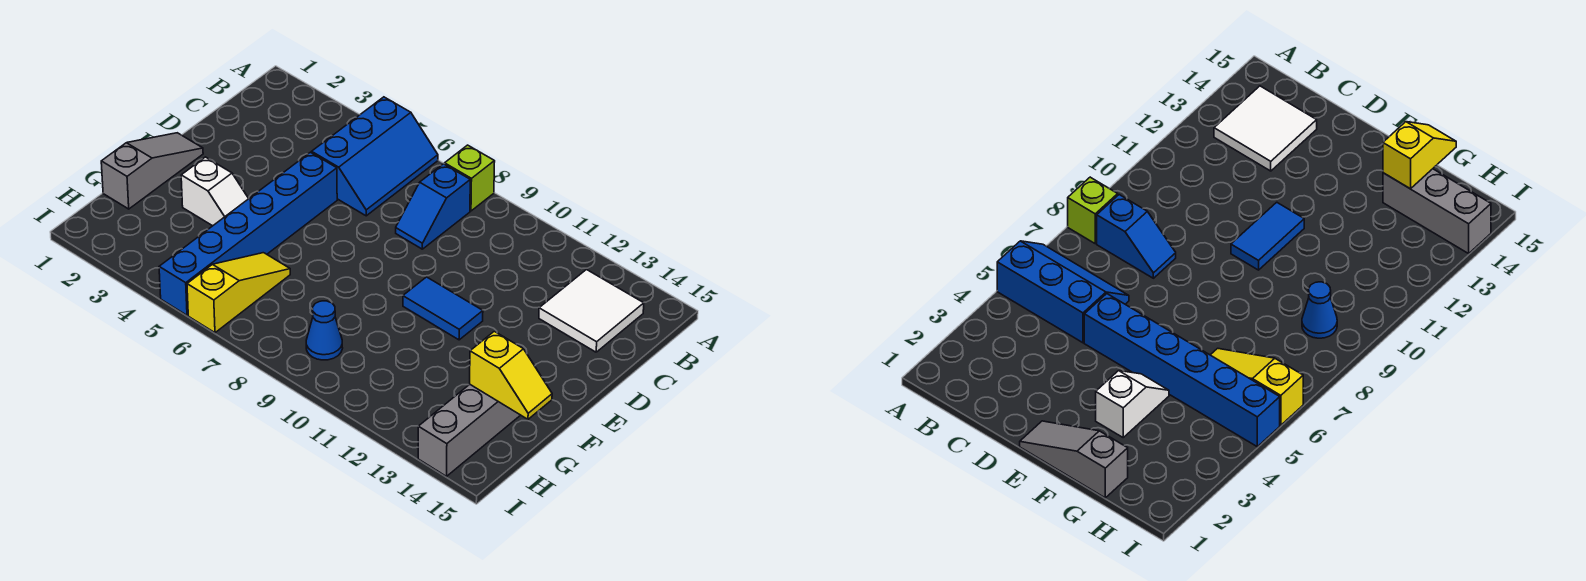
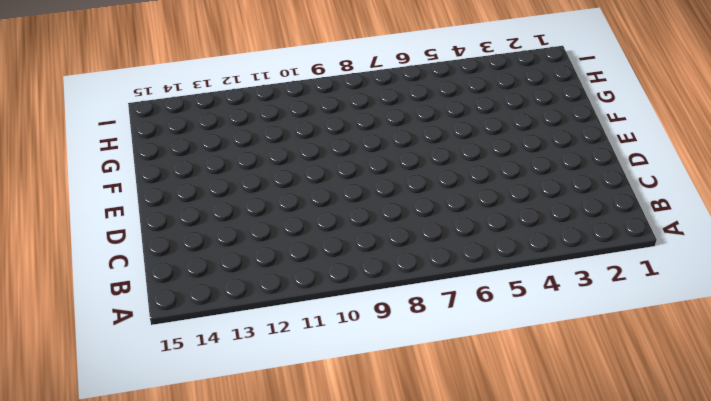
none -> blue slope A5:C6 level 1 top 5
none -> lime brick A8 level 1
none -> blue slope B8:C8 level 1 top B

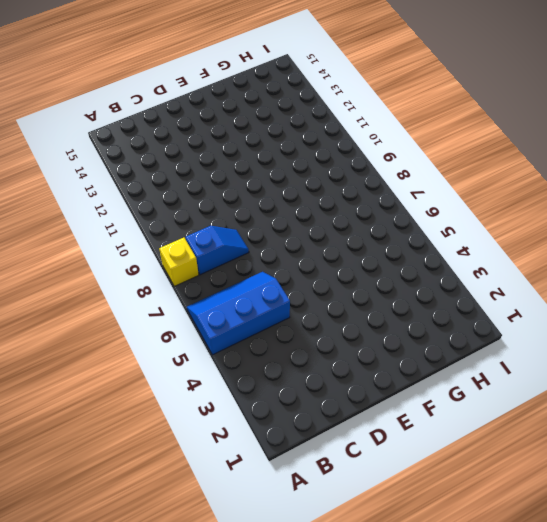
yellow brick A8 level 1 -> lime brick A8 level 1
none -> white tile B13:C14 level 1
none -> blue brick D5:I5 level 1
none -> grey slope E1:G1 level 1 top G

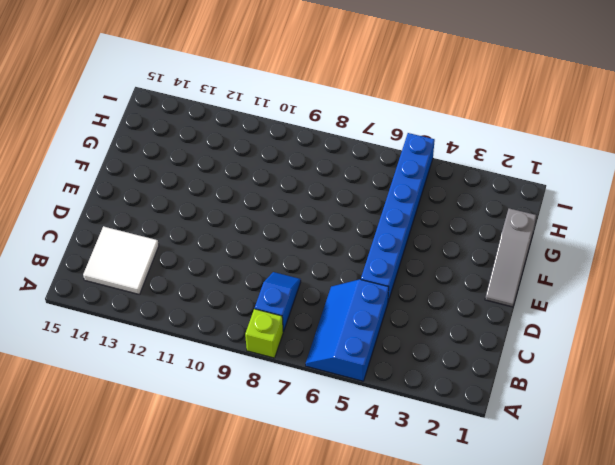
none -> blue tile E10:E11 level 1
none -> white slope F3:F4 level 1 top 3
none -> yellow slope G6:I6 level 1 top I

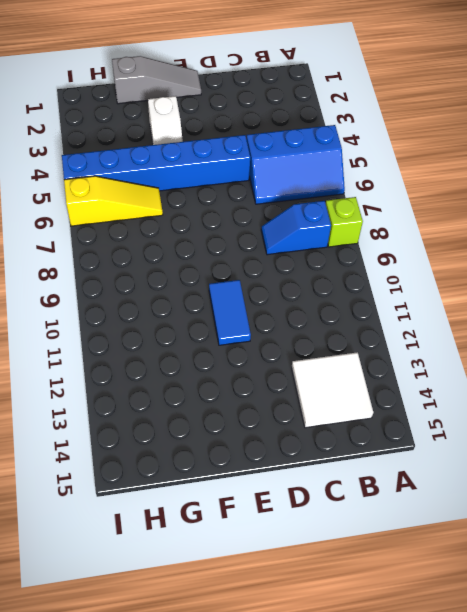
none -> grey brick G14:I14 level 1
none -> blue cone H9 level 1
none -> yellow slope G14:G15 level 2 top 14

